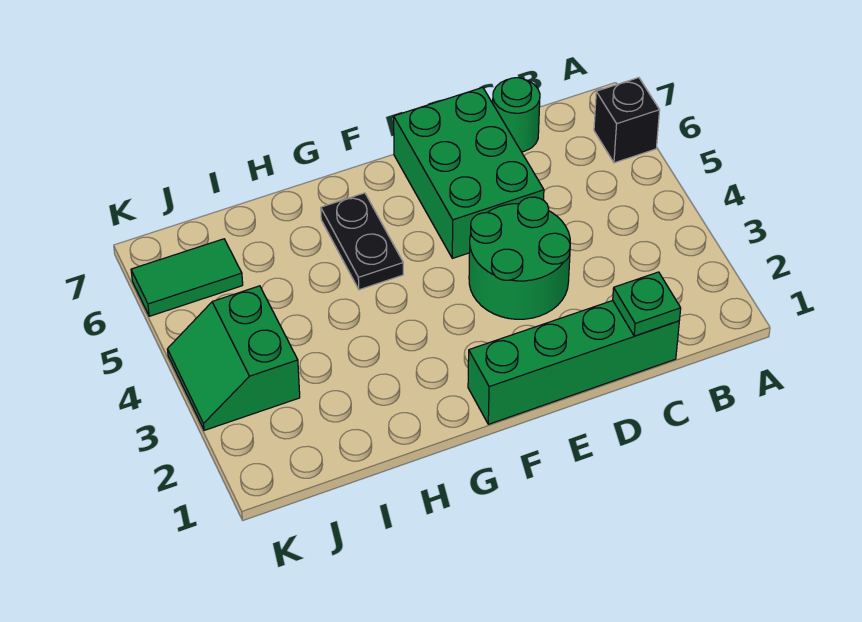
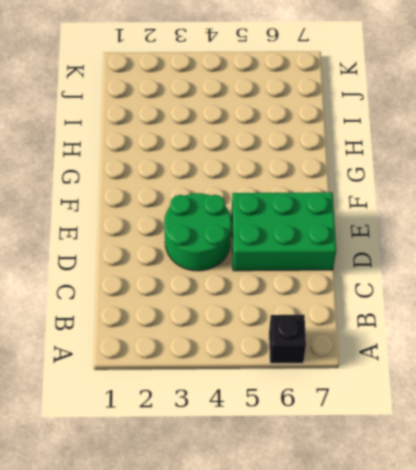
none -> green brick C1:F1 level 1
none -> green round brick C7 level 1

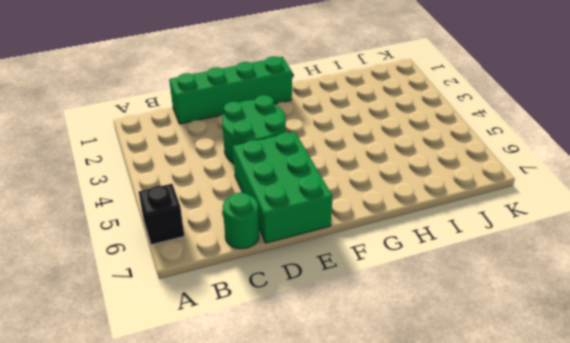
none -> black plate G5:G6 level 1
none -> green slope J3:K4 level 1 top J

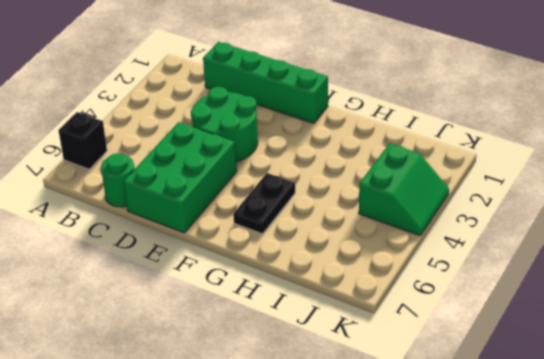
none -> green tile J6:K6 level 1
none -> green plate C1 level 2

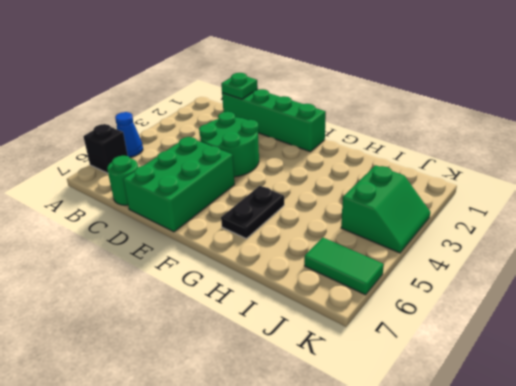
blue cone A5 level 1 -> none

